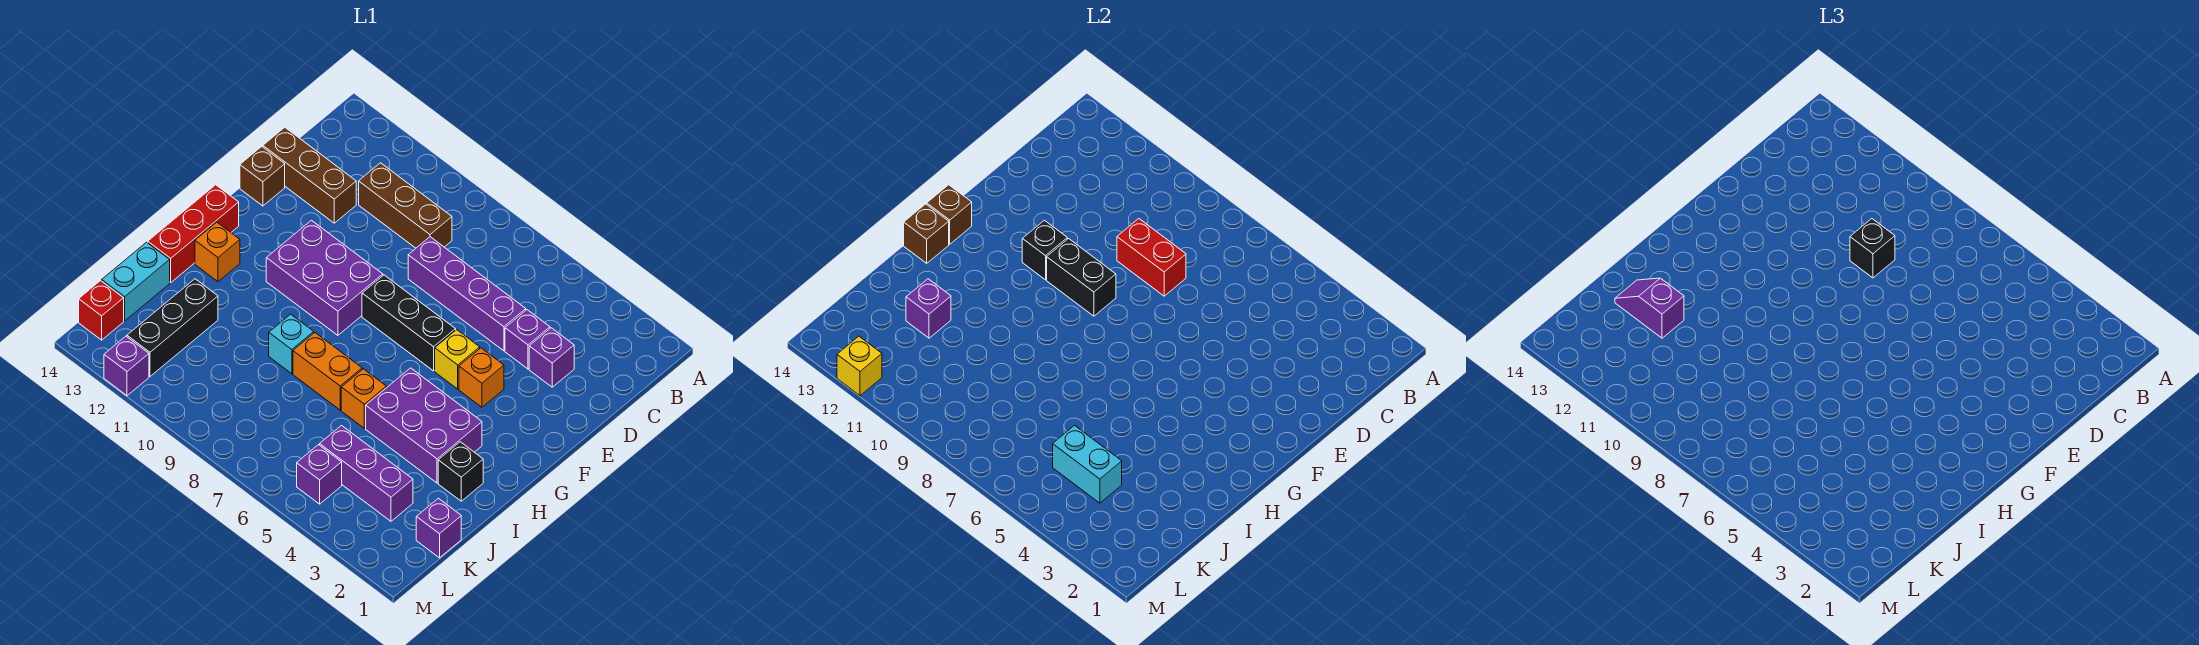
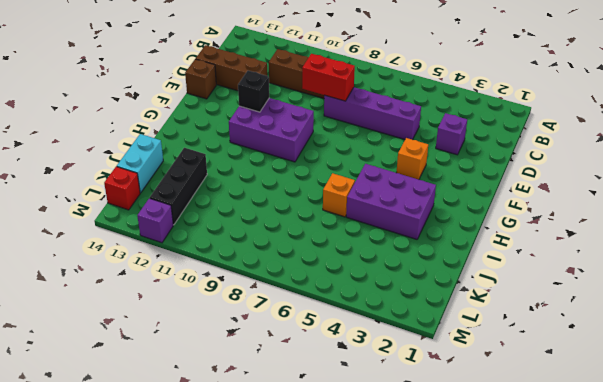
none -> purple brick D4 level 1
none -> yellow brick F5 level 1
none -> black brick F6:F8 level 1
none -> red brick G14:I14 level 1

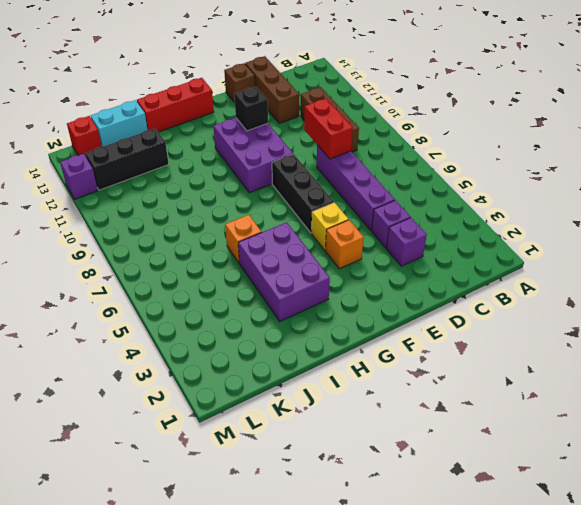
none -> orange brick H13 level 1
none -> black brick I2 level 1
none -> orange brick I7:I8 level 1
none -> cyan brick I9 level 1

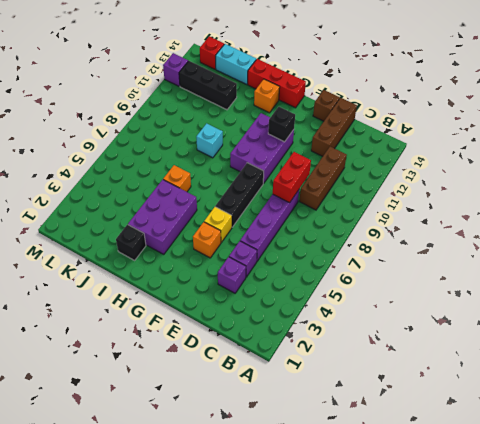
none -> orange brick I7:I8 level 1
none -> purple brick K1 level 1
none -> purple brick K3:K5 level 1
none -> purple brick L5 level 1

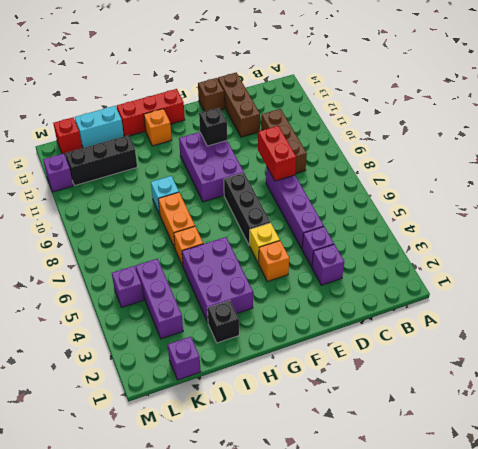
none -> black brick F9:F10 level 2
none -> brown brick G14 level 2
none -> brown brick H14 level 2
none -> purple brick J12 level 2

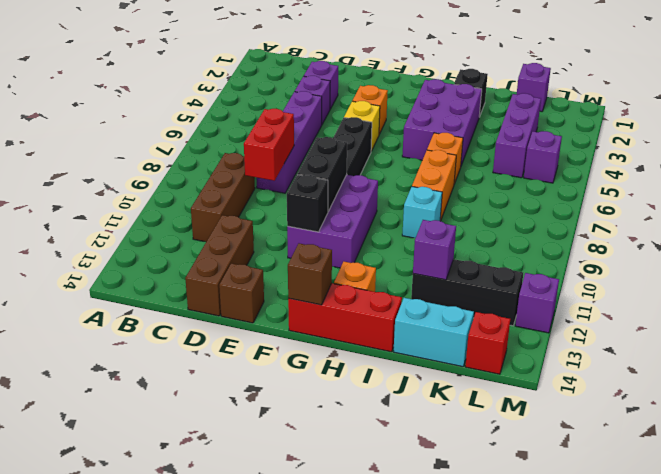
none -> brown brick H14 level 2
none -> cyan brick K4:K5 level 2
none -> yellow brick M12 level 2
none -> black brick D9 level 3

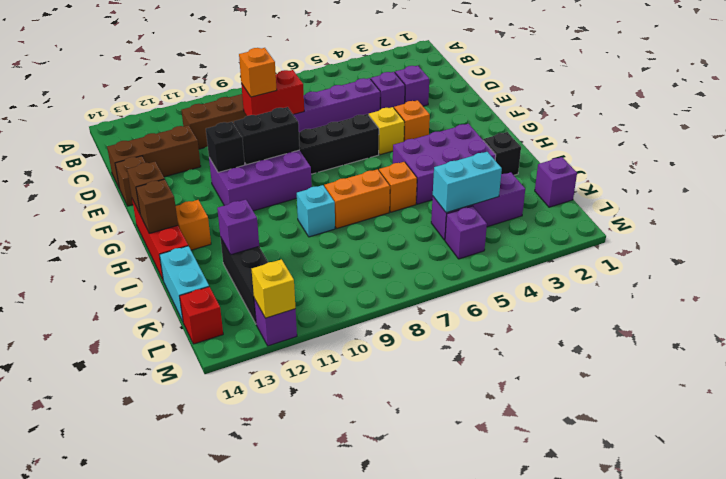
orange brick D9 level 3 -> black brick D9 level 3
none -> purple slope J12:J13 level 3 top 12

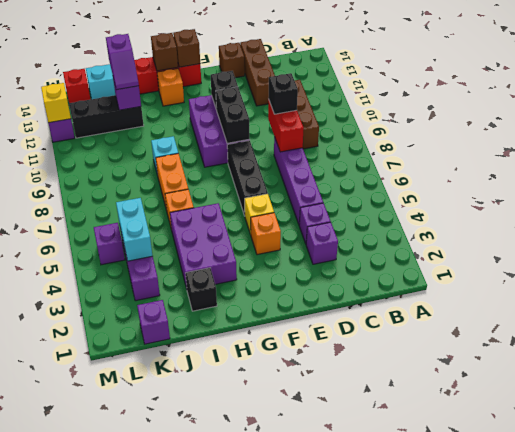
purple slope J12:J13 level 3 top 13 -> purple slope J12:J13 level 3 top 12

